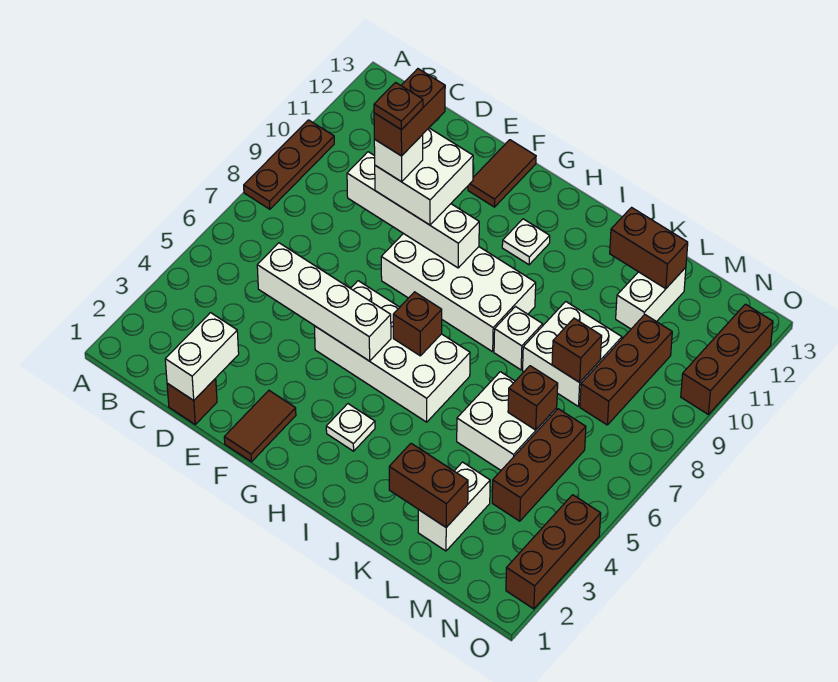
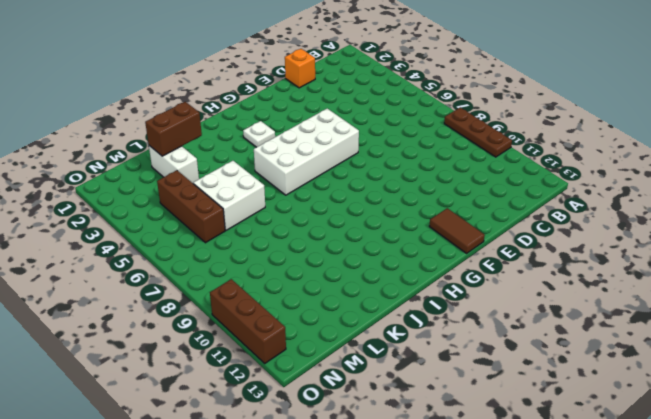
orange brick D1 level 1 -> brown brick D1 level 1
none -> brown tile F1:F2 level 1
none -> white brick F8:I9 level 1
none -> white plate H11 level 1

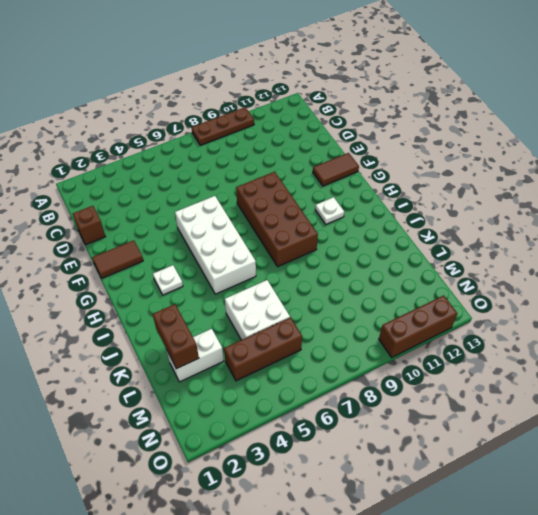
brown brick F8:I9 level 1 -> white brick F8:I9 level 1
none -> white brick J8 level 1
none -> white brick K8:L9 level 1
none -> white brick L11:L12 level 1

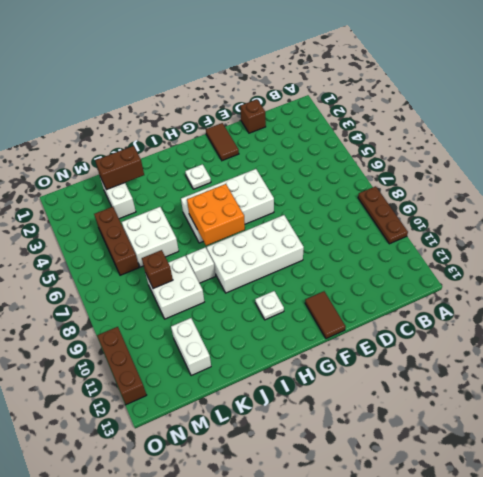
orange brick H6:I7 level 2 -> brown brick H6 level 2
none -> brown brick M8:M10 level 1
none -> brown brick O2:O4 level 1
none -> white brick D1:D2 level 2

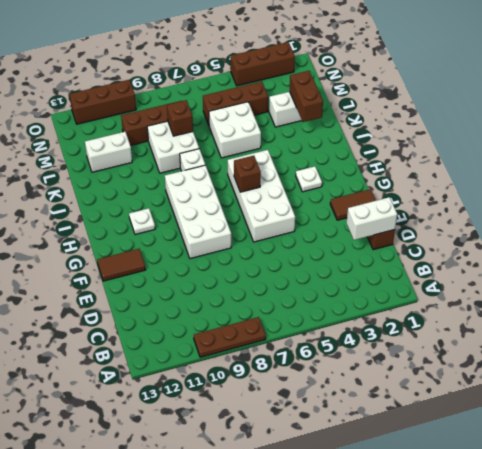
none -> white brick D5:G5 level 2
none -> white brick D9:G9 level 2
none -> brown brick K12:L12 level 2

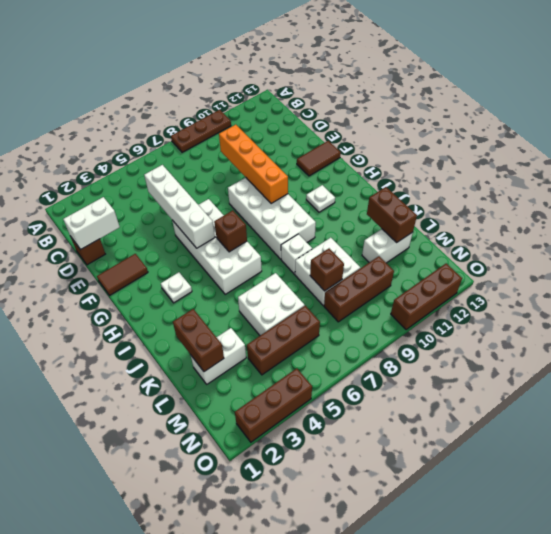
orange brick D9:G9 level 2 -> white brick D9:G9 level 2
none -> brown brick L6 level 2
none -> white brick E9:F10 level 3
none -> white brick E9 level 4

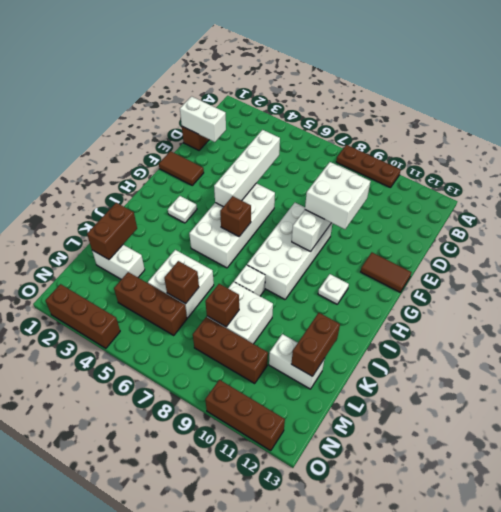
none -> white brick E9 level 4
none -> brown brick E9:E10 level 5
none -> brown plate E9 level 6

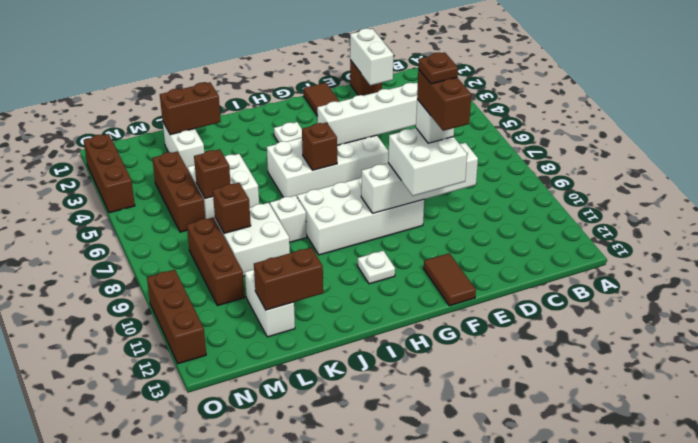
none -> brown plate A8:A10 level 1

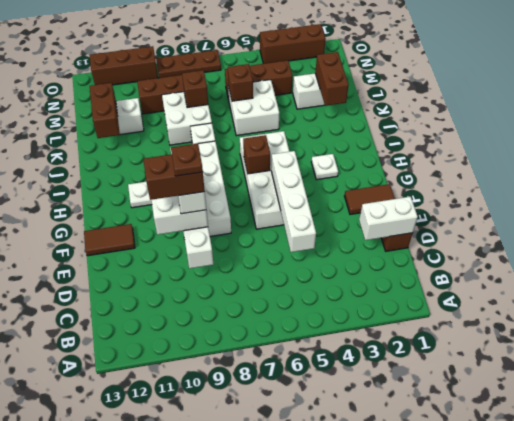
brown plate O7:O9 level 1 -> brown plate A8:A10 level 1

